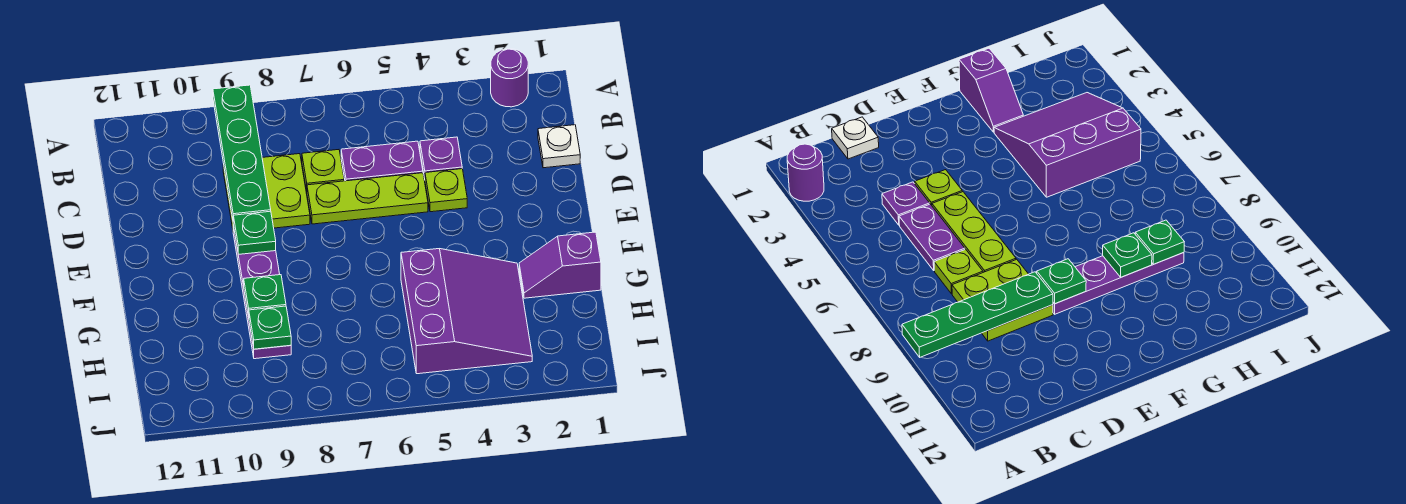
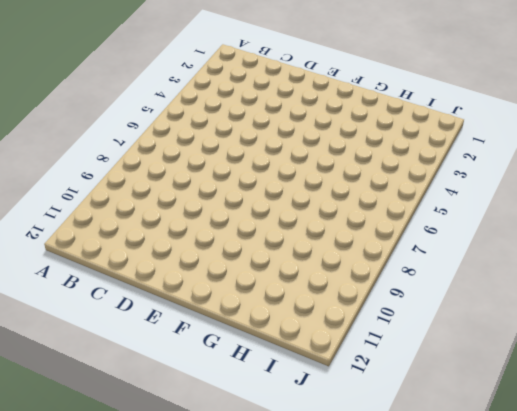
none -> purple round brick A2 level 1
none -> white plate C1 level 1
none -> purple plate C4 level 1

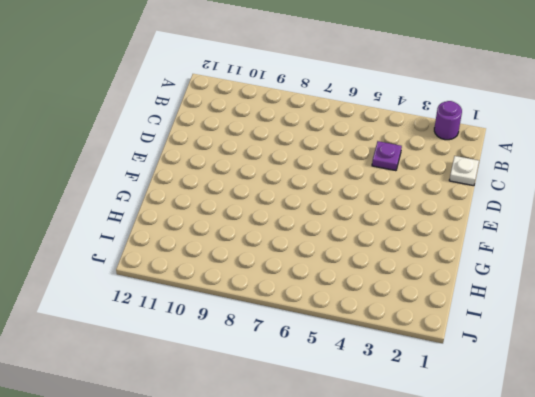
none -> purple plate C5:C6 level 1
none -> lime plate C7 level 1
none -> lime plate C8:D9 level 1

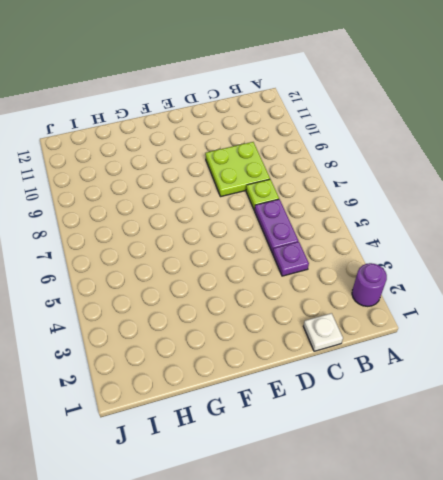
none -> lime plate D4 level 1
none -> lime plate D5:D7 level 1
none -> purple plate E9:H9 level 1

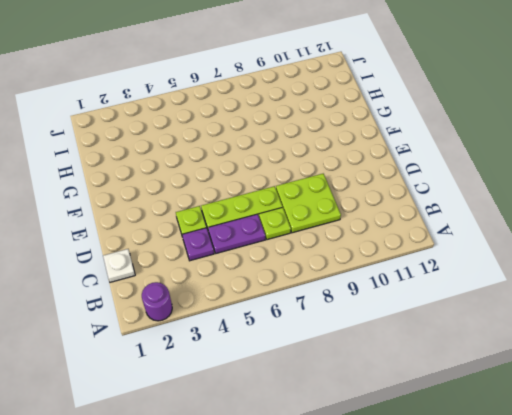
none -> purple plate E9:H9 level 1
none -> purple slope G1:G2 level 1 top 1
none -> purple slope G3:I5 level 1 top 5

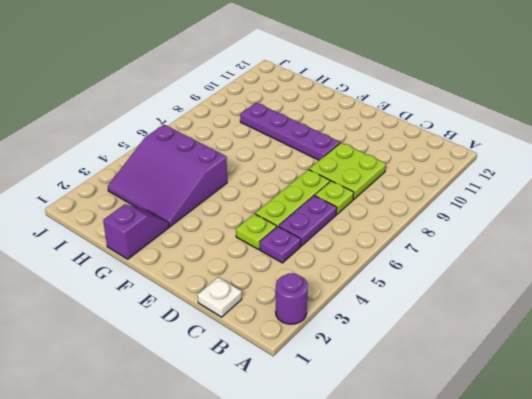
none -> green plate A9:D9 level 2
none -> green plate E9 level 2
none -> green plate G9 level 2

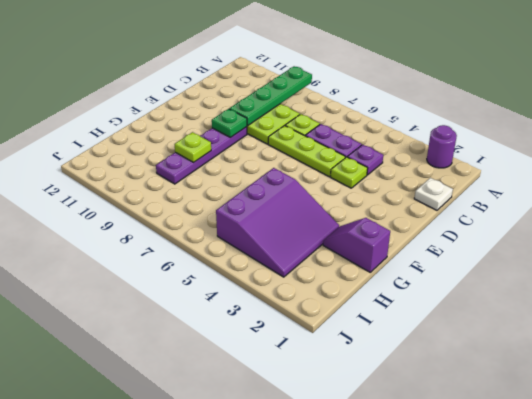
lime plate G9 level 2 -> green plate G9 level 2
none -> green plate H9 level 2

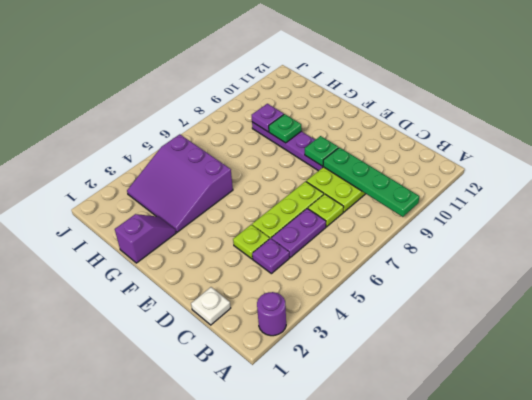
purple plate H9 level 2 -> green plate H9 level 2

